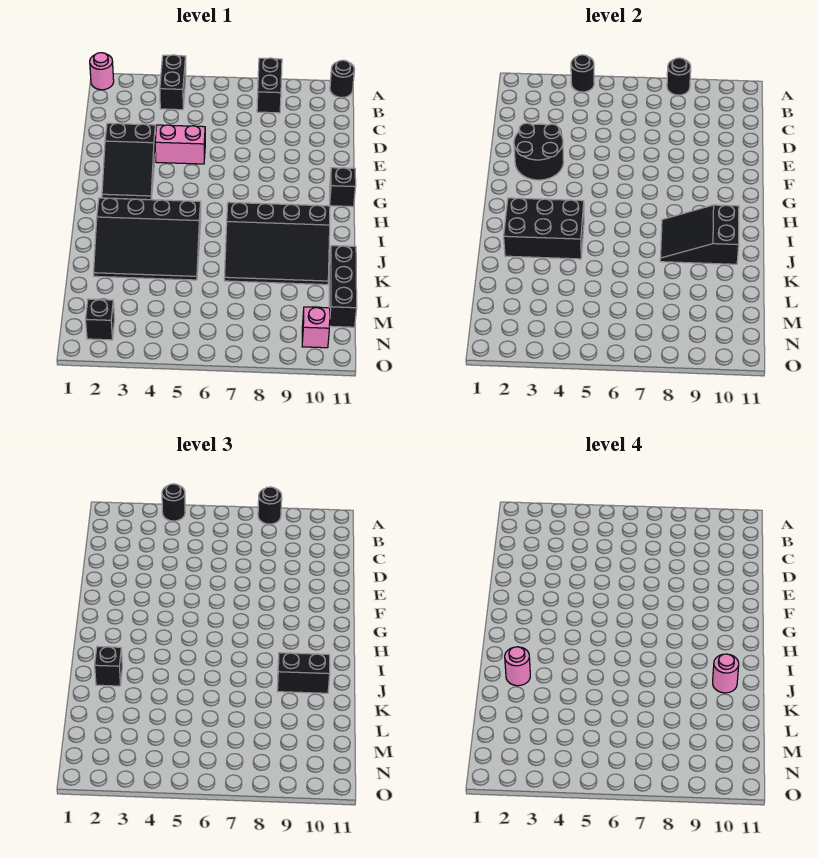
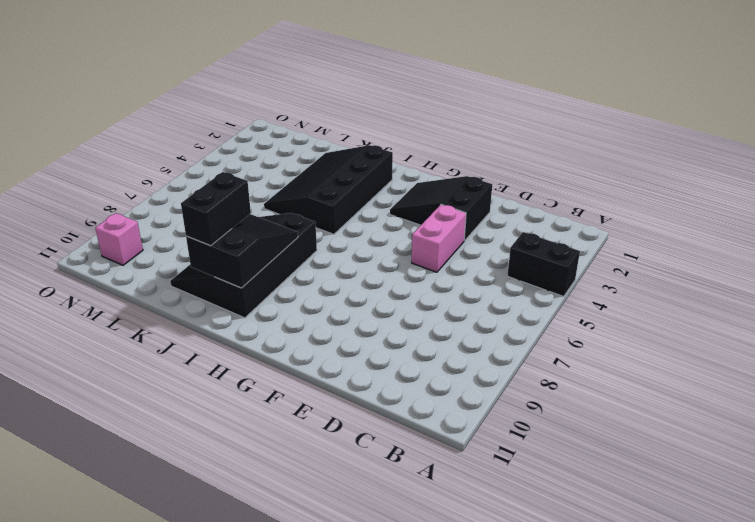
none -> pink round brick A1 level 1
none -> black brick A8:B8 level 1
none -> black round brick A11 level 1

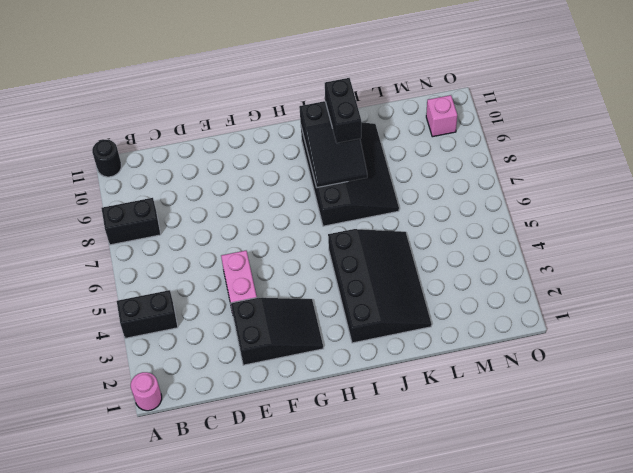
none -> black brick G11 level 1
none -> black brick K11:M11 level 1
none -> black brick N2 level 1

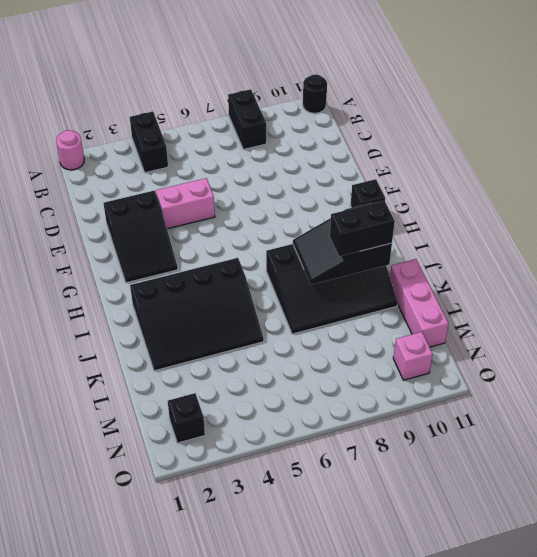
pink brick K11:M11 level 1 -> black brick K11:M11 level 1
none -> black round brick A4 level 2
none -> black round brick A8 level 2
none -> black round brick E2:F3 level 2

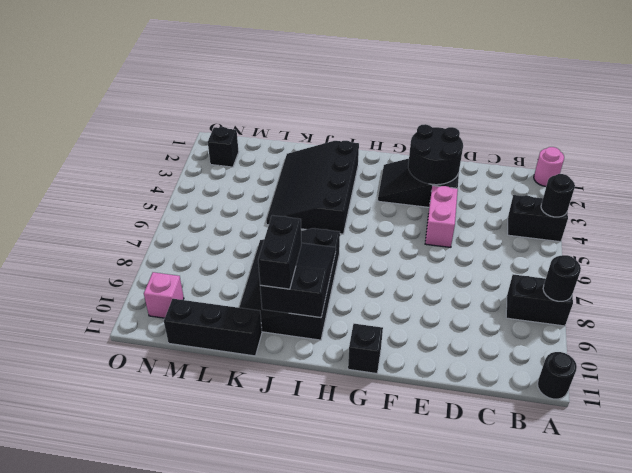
none -> black brick I2:J4 level 2
none -> black round brick A4 level 3
none -> black round brick A8 level 3

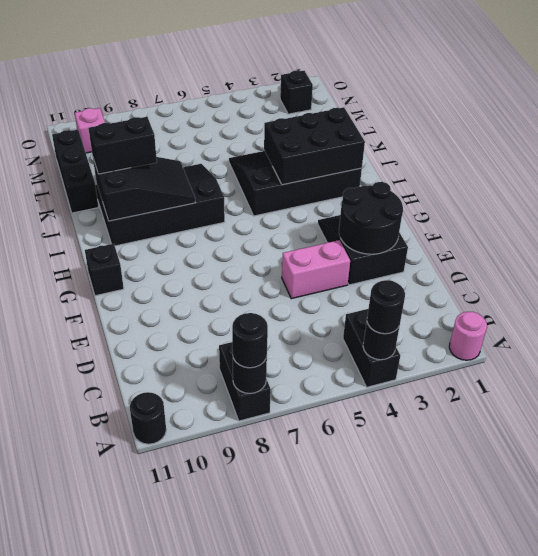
none -> black brick J2 level 3
none -> pink round brick J2 level 4
none -> pink round brick J10 level 4

